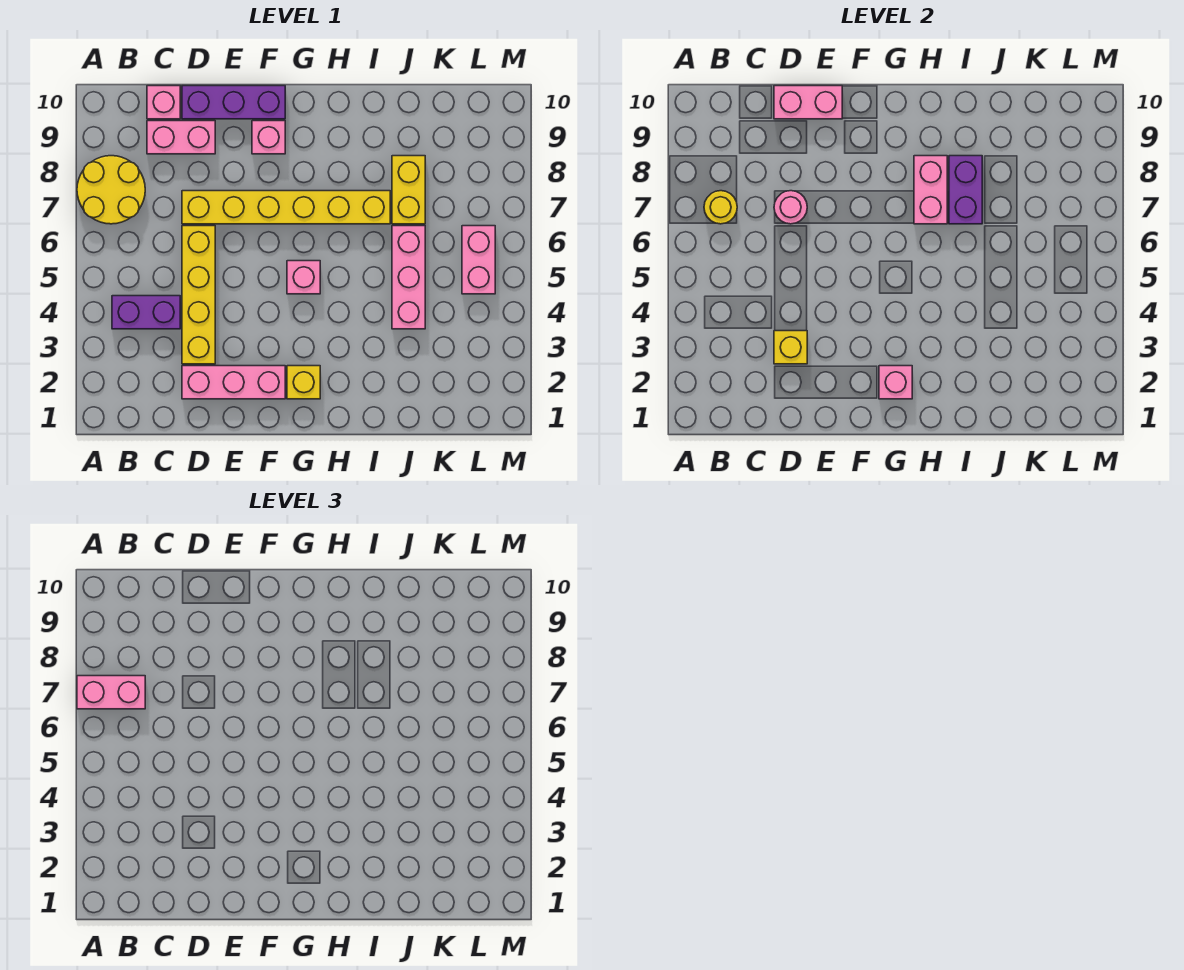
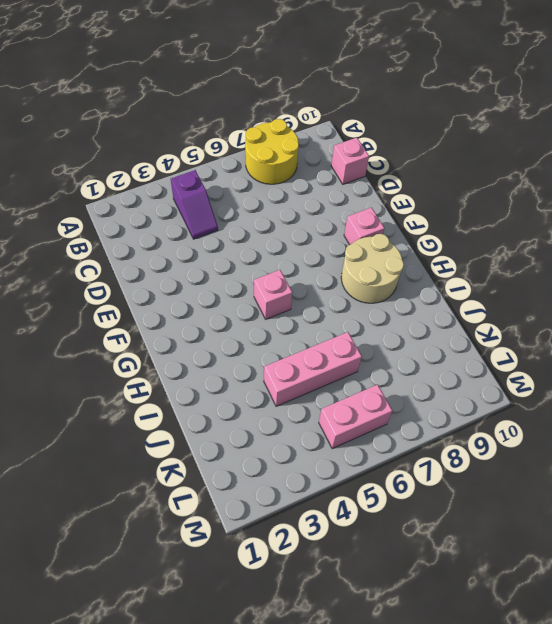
purple slope B4:C4 level 1 top B -> purple brick B4:C4 level 1
tan round brick G8:H9 level 1 -> none
none -> pink brick C9:D9 level 1
none -> pink brick D2:F2 level 1
none -> yellow brick D3:D6 level 1

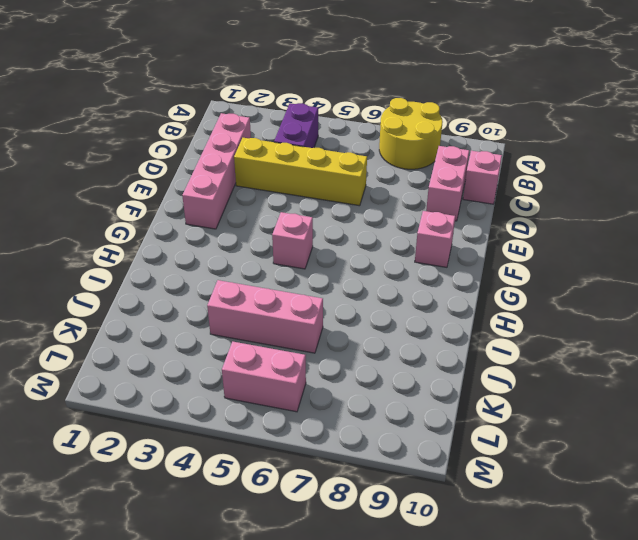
pink brick C2:F2 level 1 -> pink brick D2:F2 level 1
none -> yellow brick D7:I7 level 1
none -> purple brick D10:F10 level 1
none -> yellow brick G2 level 1

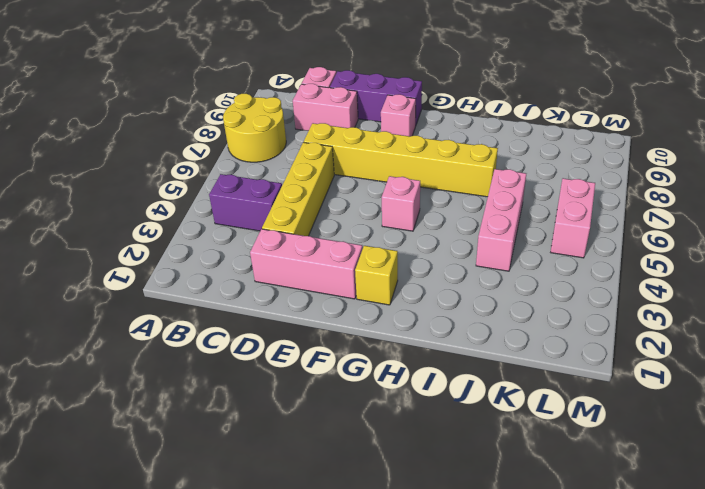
none -> yellow brick J7:J8 level 1
none -> yellow round brick B7 level 2
none -> yellow brick D3 level 2

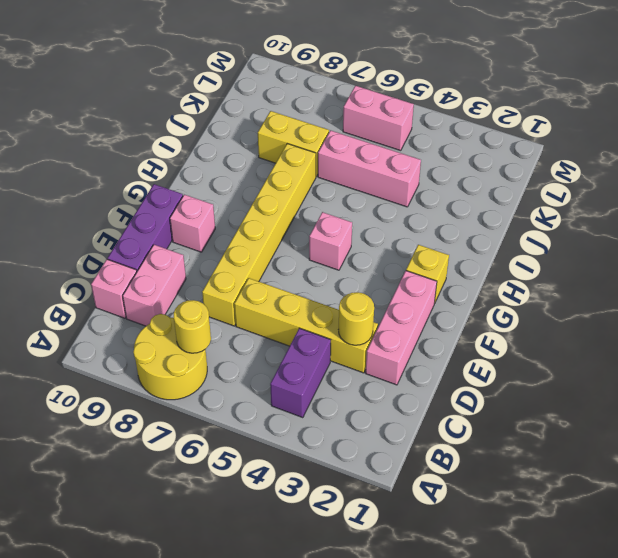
yellow round brick D3 level 2 -> yellow brick D3 level 2
none -> pink round brick D7 level 2
none -> pink brick D10:E10 level 2
none -> pink brick G2 level 2

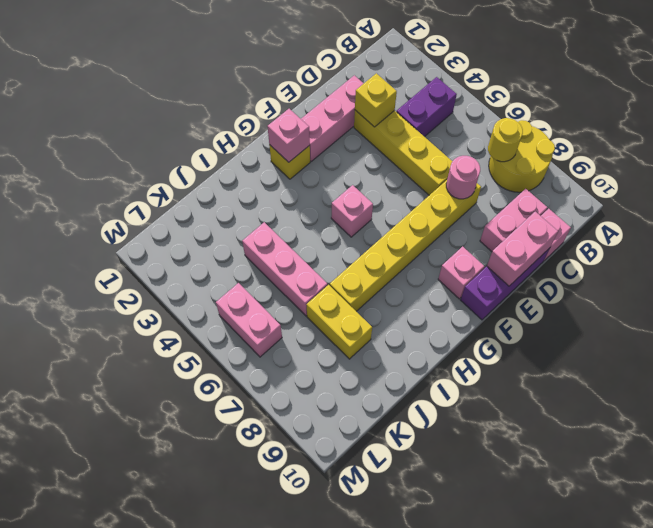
none -> pink brick H7:H8 level 2
none -> purple brick I7:I8 level 2
none -> pink brick A7:B7 level 3

